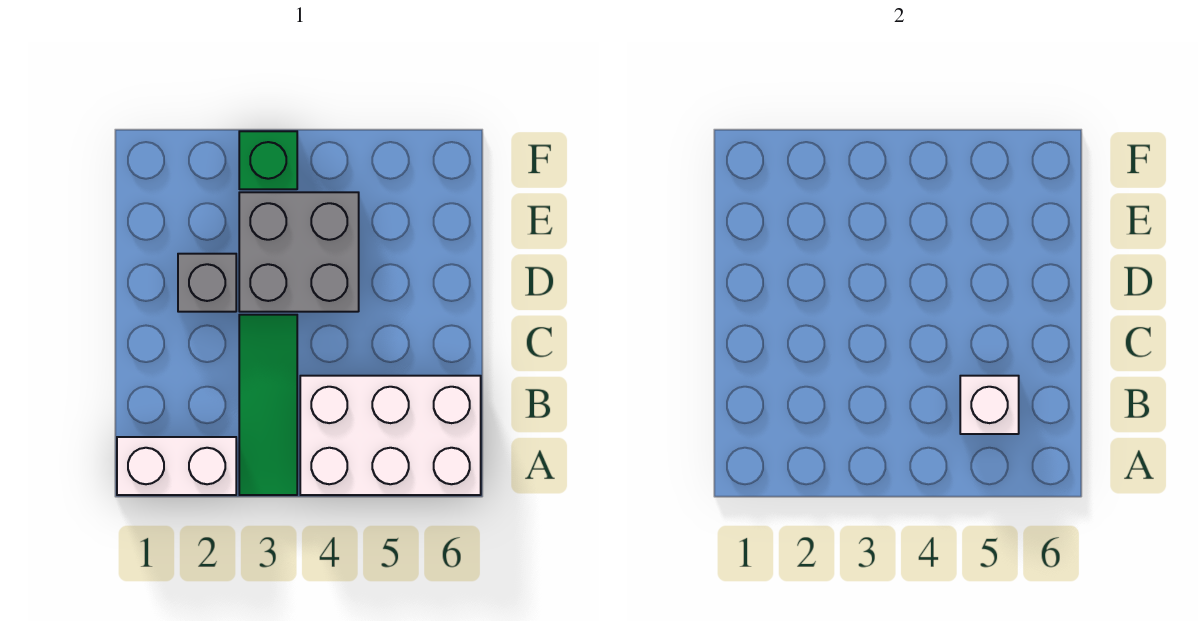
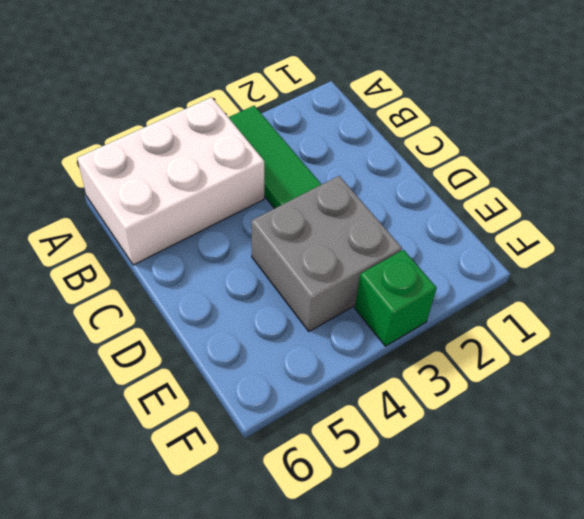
none -> white brick A1:A2 level 1
none -> grey brick D2 level 1

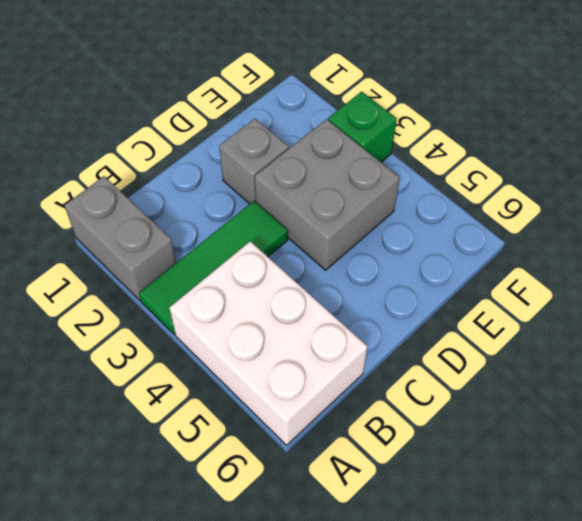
grey brick A1:A2 level 1 -> white brick A1:A2 level 1
none -> white brick B5 level 2

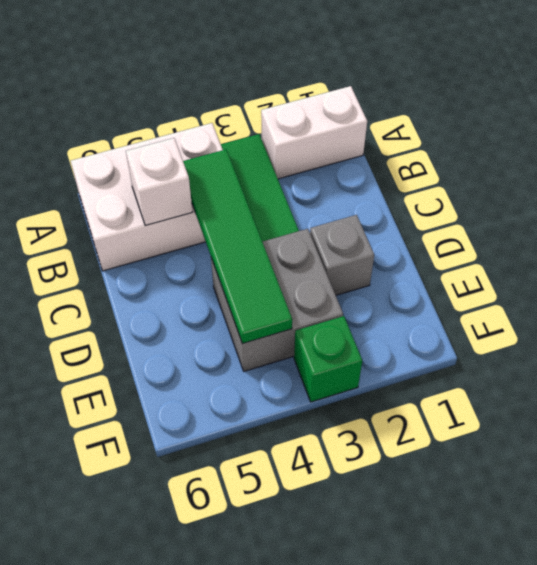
green tile B4:E4 level 2 -> none

